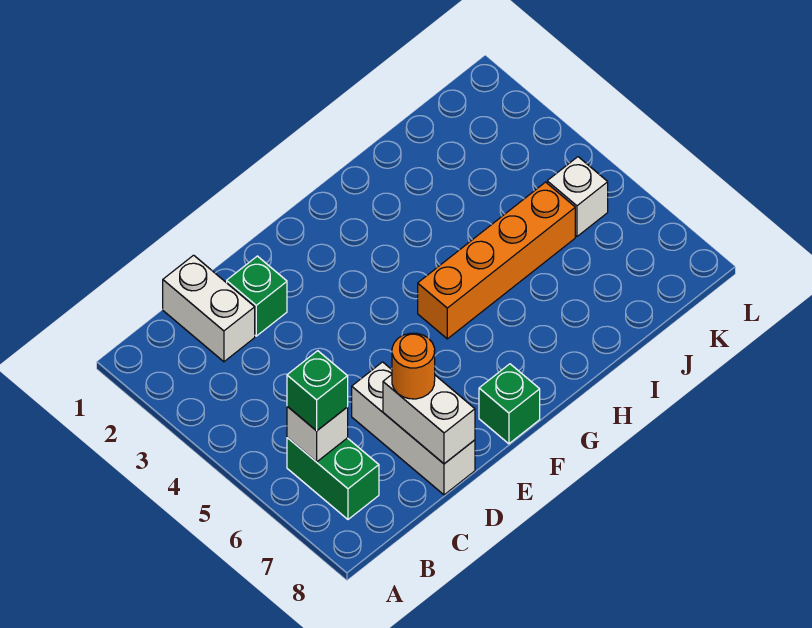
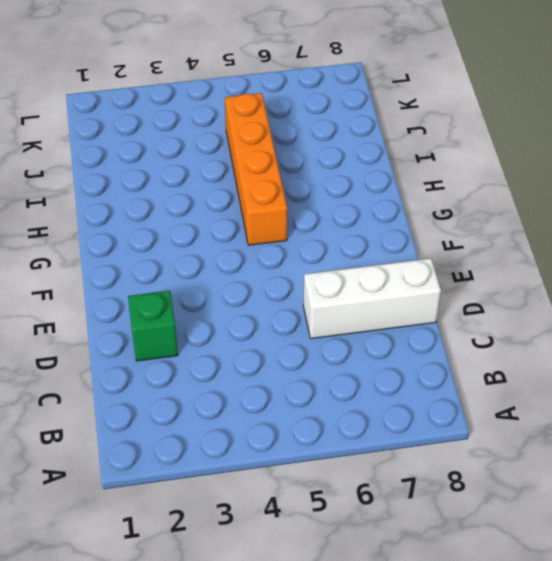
none -> green brick B6:B7 level 1
none -> white brick C1:C2 level 1

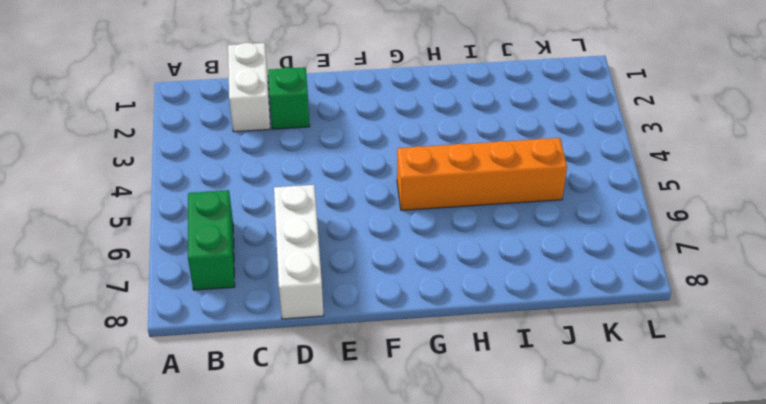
none -> green brick F8 level 1
none -> white brick K5 level 1

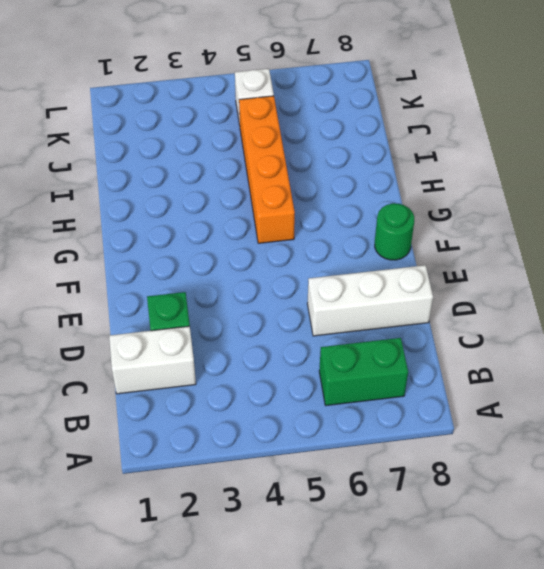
green round brick F8 level 1 -> green brick F8 level 1
none -> white brick B6 level 2
none -> white brick D7:D8 level 2

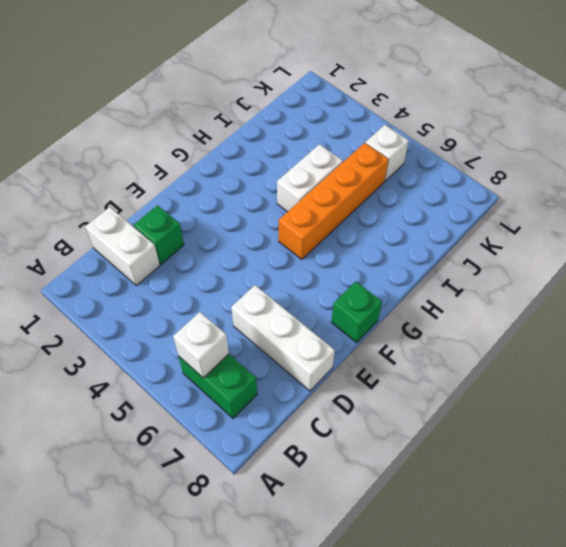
white brick H4:I4 level 1 -> white brick D7:D8 level 2
none -> green brick B6 level 3
none -> orange round brick D7 level 3

